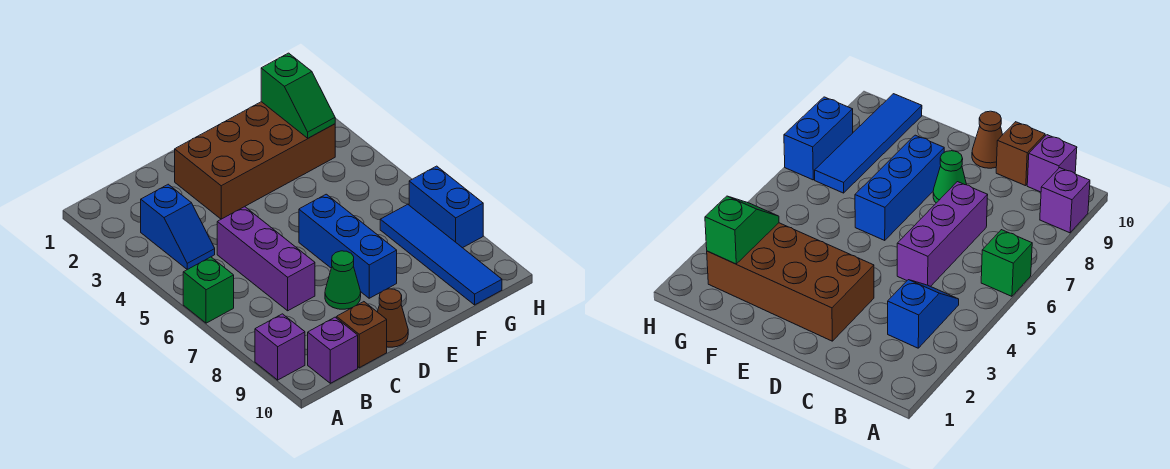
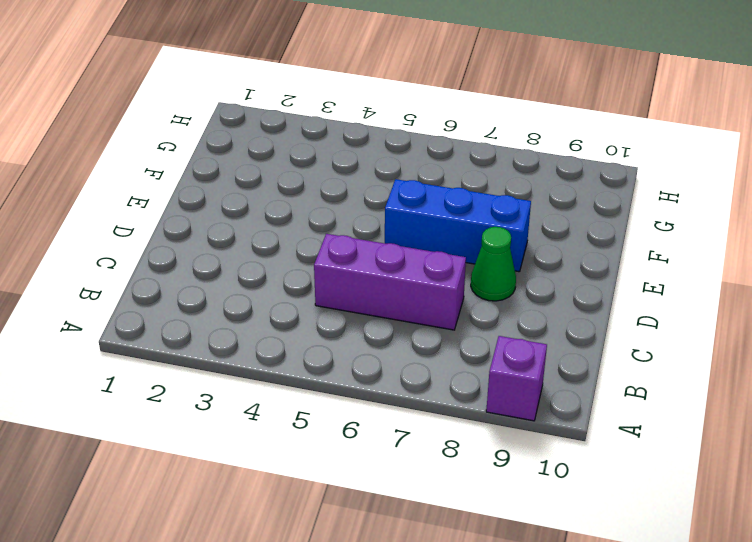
none -> green brick A6 level 1
none -> blue slope B3:B4 level 1 top 3
none -> purple brick B10 level 1

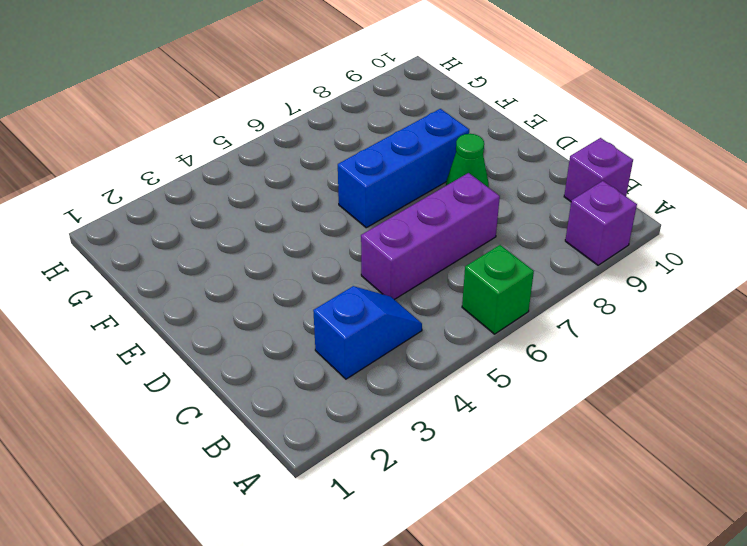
none -> brown brick C10 level 1
none -> brown brick D2:G3 level 1
none -> brown cone D10 level 1

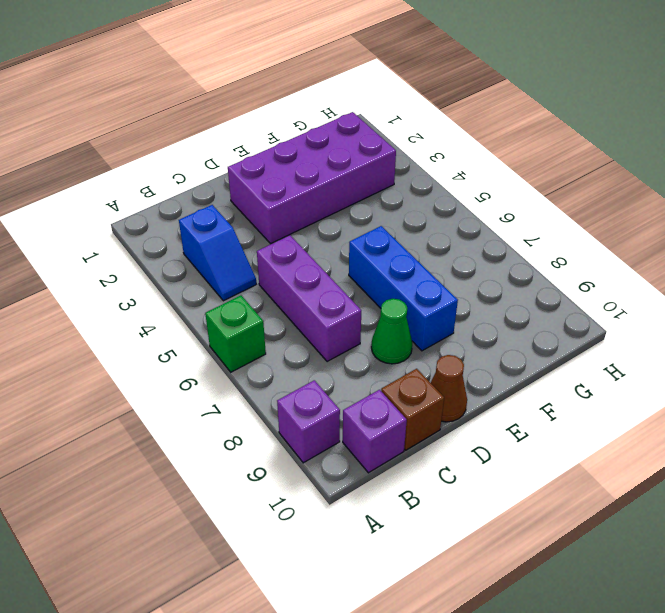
purple brick D2:G3 level 1 -> brown brick D2:G3 level 1
none -> blue tile G7:G10 level 1
none -> blue brick H7:H8 level 1
none -> green slope G2:G3 level 2 top 2

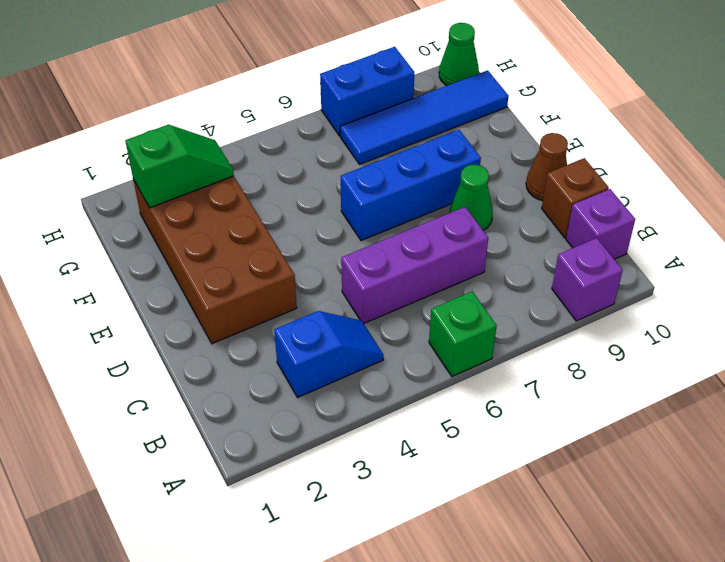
green cone H10 level 1 -> none

